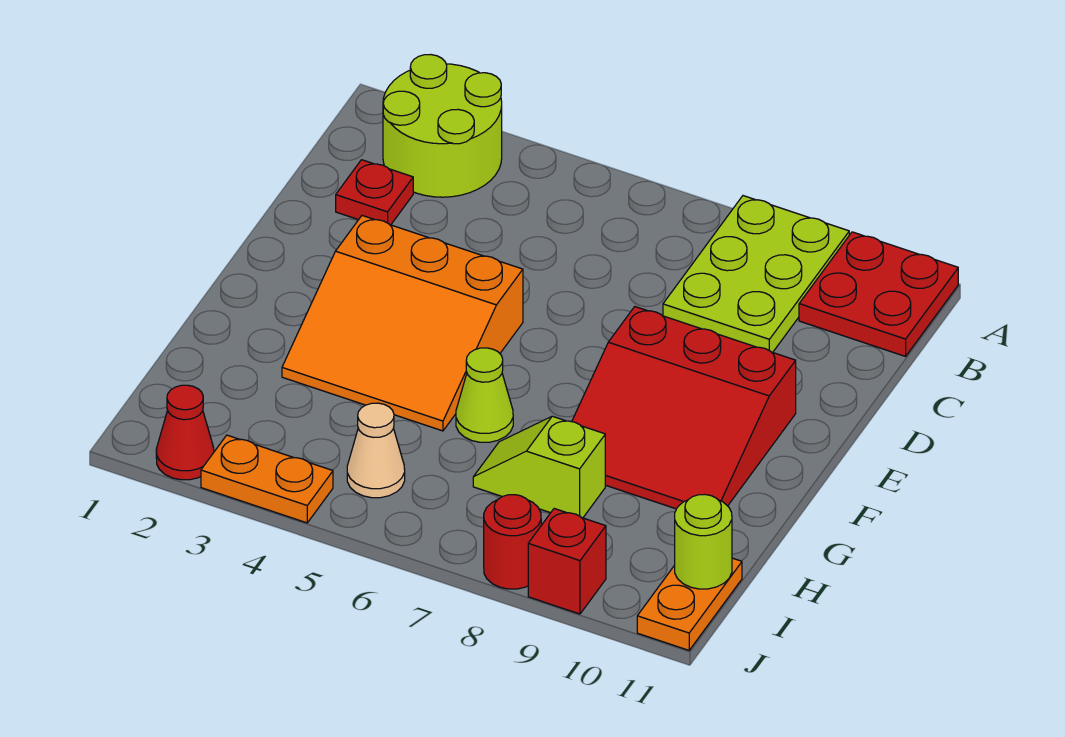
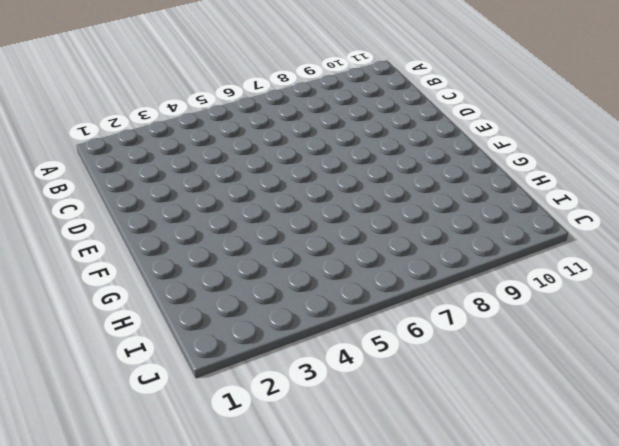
none -> lime round brick A2:B3 level 1
none -> lime plate A8:C9 level 1
none -> red plate A10:B11 level 1

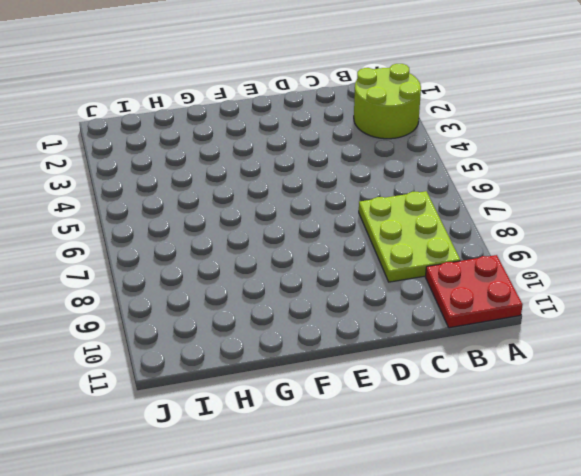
lime plate B7:C9 level 1 -> lime plate A8:C9 level 1
none -> red plate C2 level 1
none -> orange slope E3:G5 level 1 top E
none -> red slope E8:G10 level 1 top E

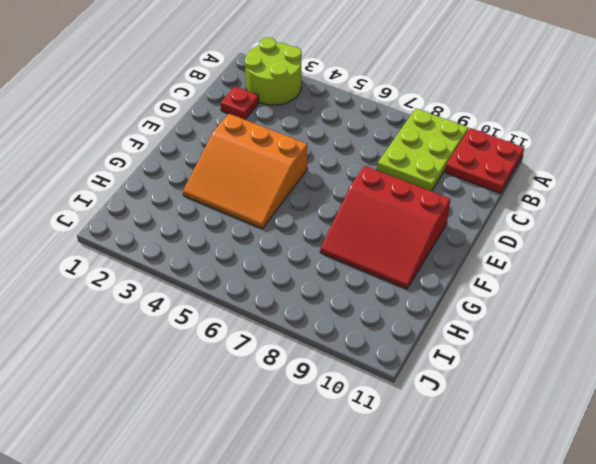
none -> lime cone G6 level 1
none -> lime slope H7:H8 level 1 top 8
none -> tan cone I5 level 1

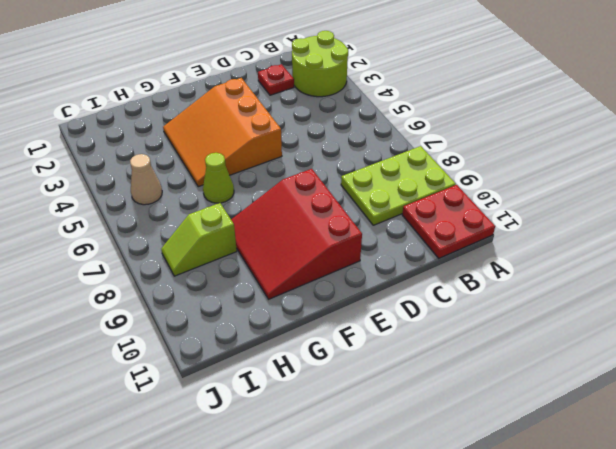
lime slope H8:I8 level 1 top H -> lime slope H7:H8 level 1 top 8
none -> orange plate I11:J11 level 1
none -> red cone J2 level 1
none -> orange plate J3:J4 level 1

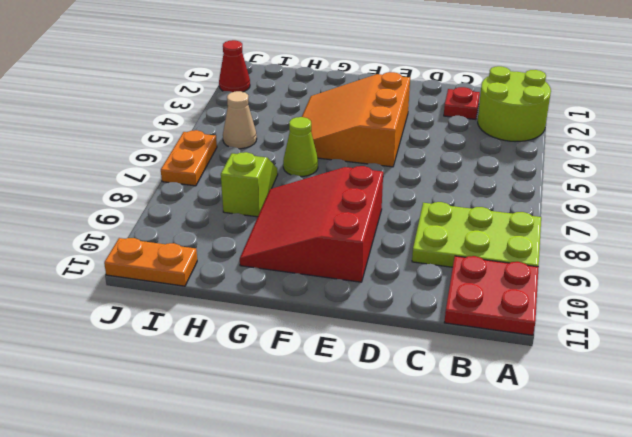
orange plate J6:J7 level 1 -> orange plate J3:J4 level 1
none -> red round brick J8 level 1
none -> red brick J9 level 1
none -> lime round brick I11 level 2

